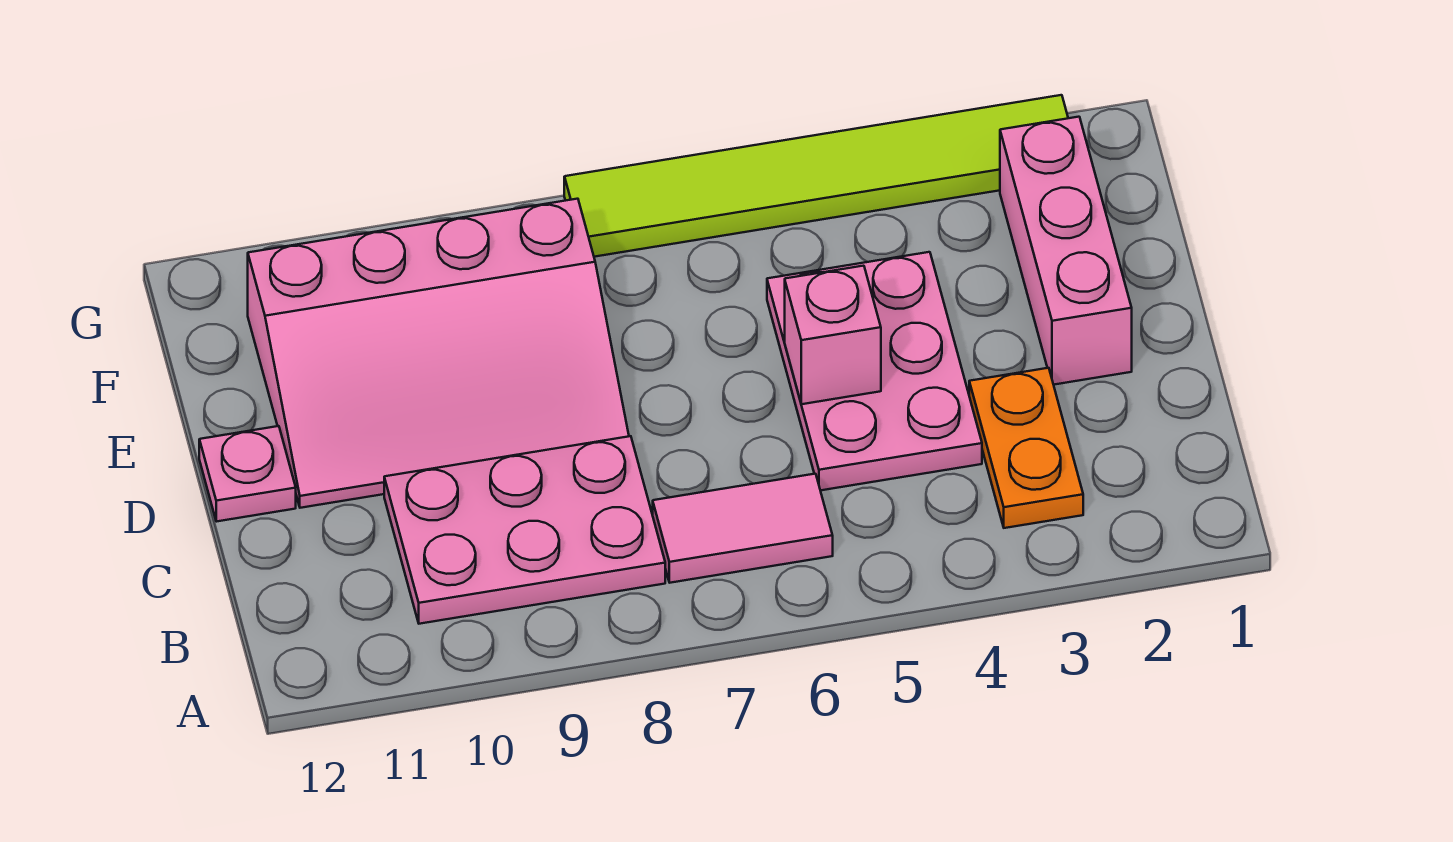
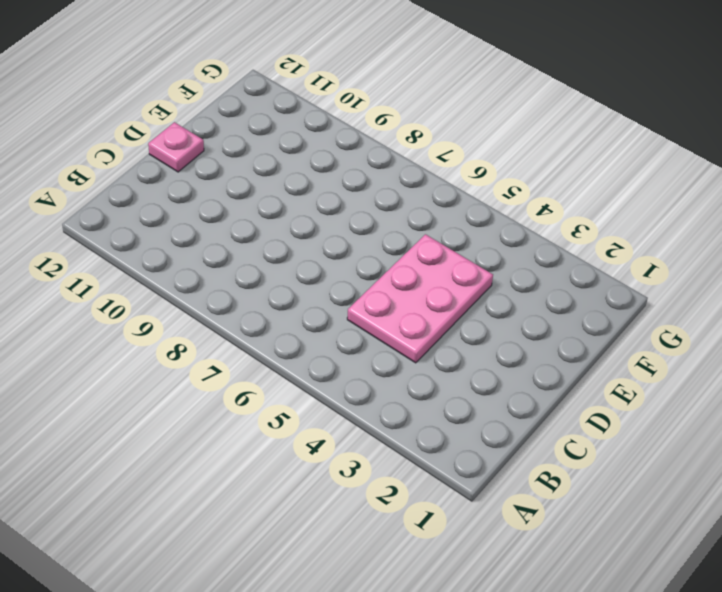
none -> orange plate B3:C3 level 1
none -> pink tile B6:B7 level 1

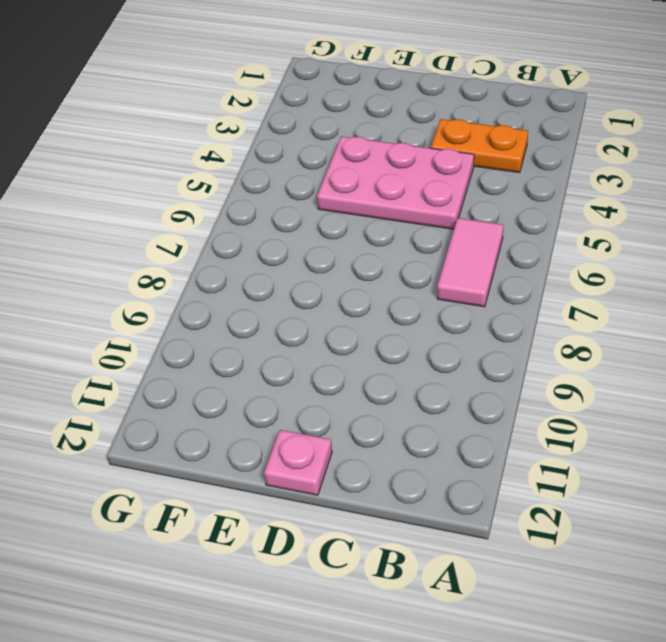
none -> pink plate B8:C10 level 1
none -> pink brick D2:F2 level 1

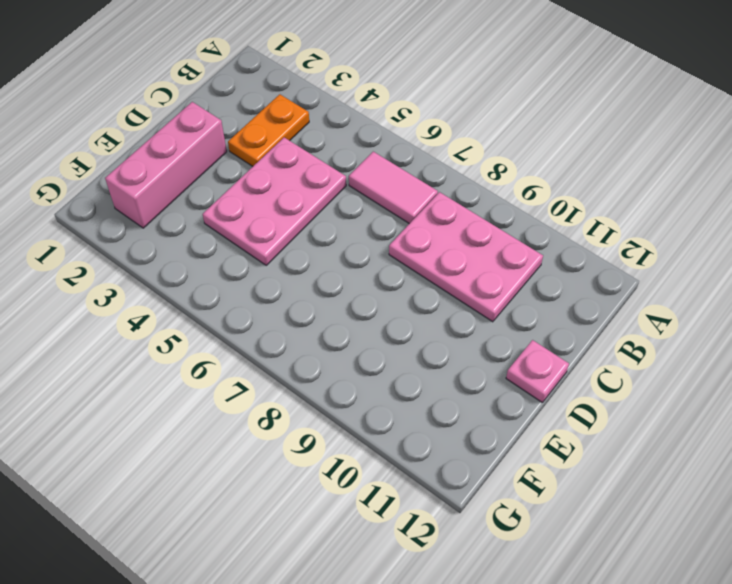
none -> pink slope D8:F11 level 1 top F
none -> lime tile G2:G7 level 1

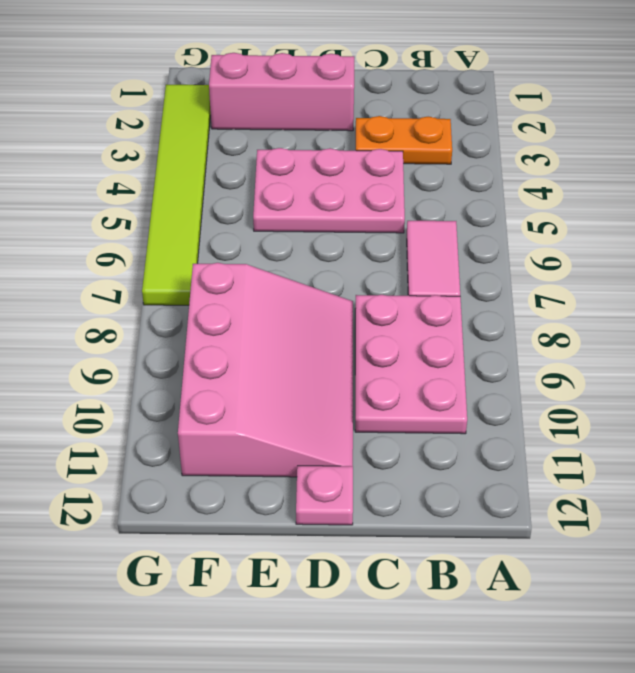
none -> pink brick D5 level 2

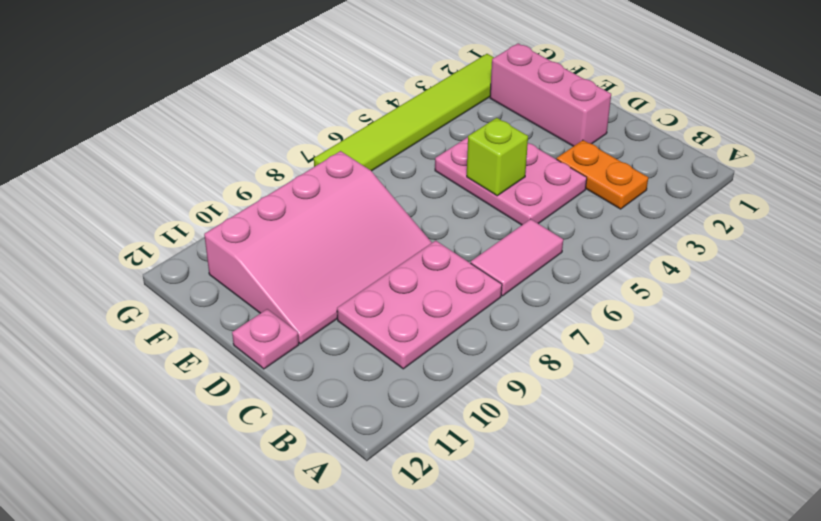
lime brick D5 level 2 -> pink brick D5 level 2

